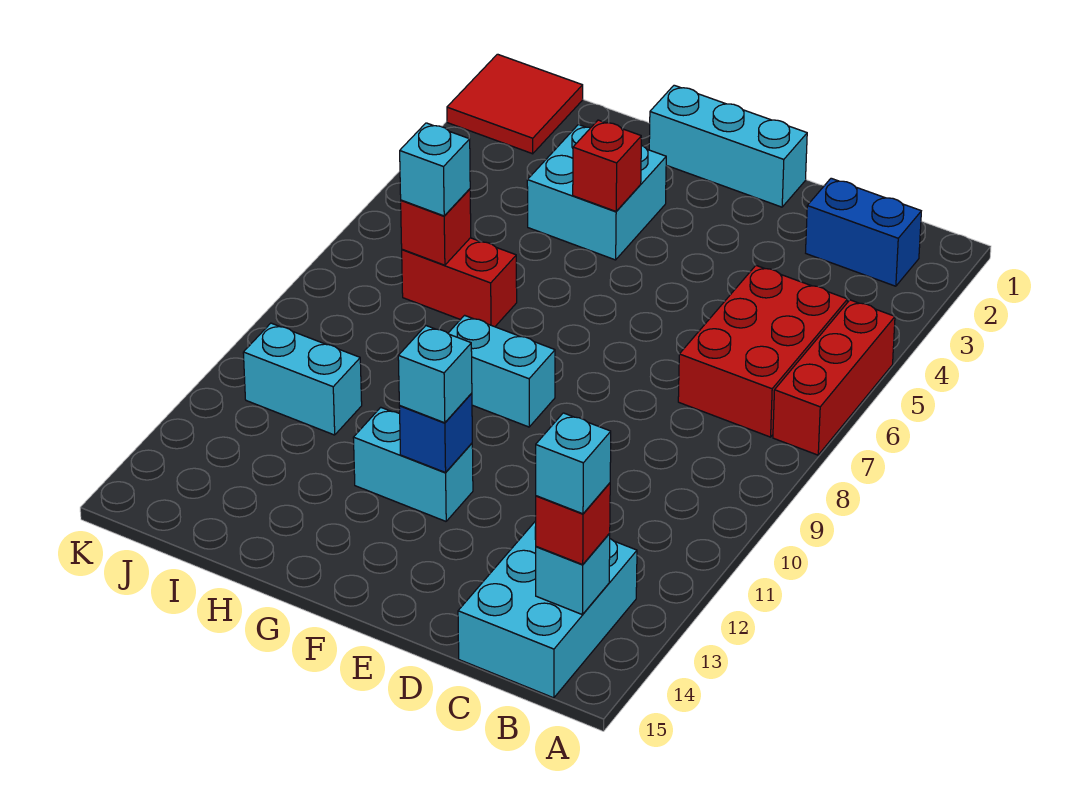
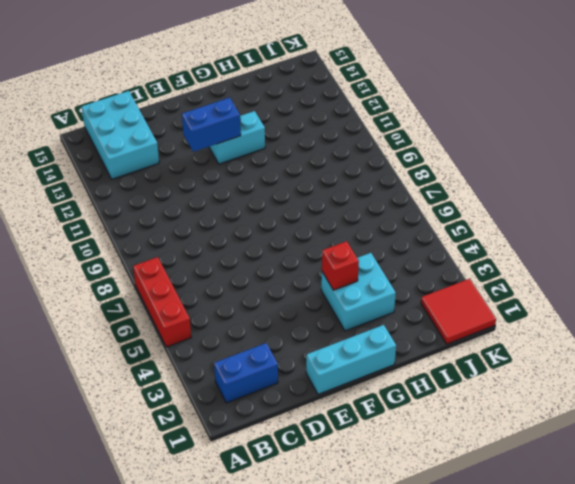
blue brick E12:F12 level 2 -> blue brick F12 level 2
none -> red brick B5:C7 level 1
none -> cyan brick F9:G9 level 1
none -> red brick H7:I7 level 1

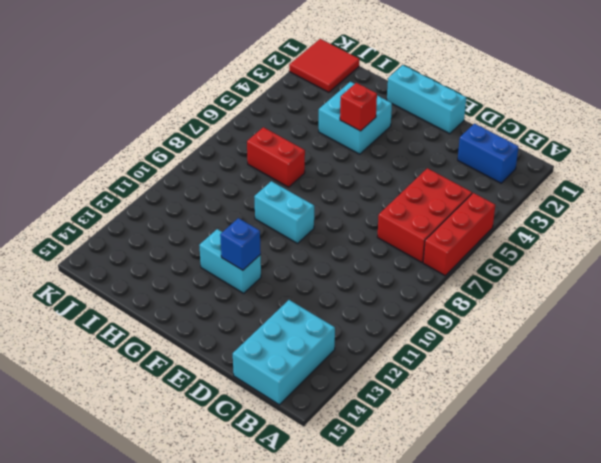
none -> cyan brick I11:J11 level 1
none -> cyan brick B14 level 2
none -> red brick I7 level 2

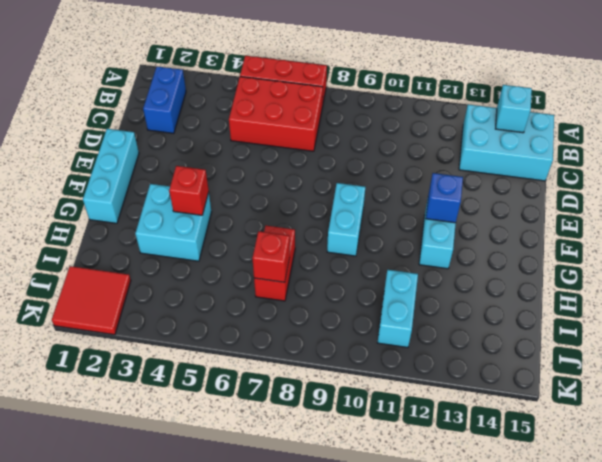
none -> red brick B14 level 3
none -> cyan brick F12 level 3
none -> cyan brick I7 level 3

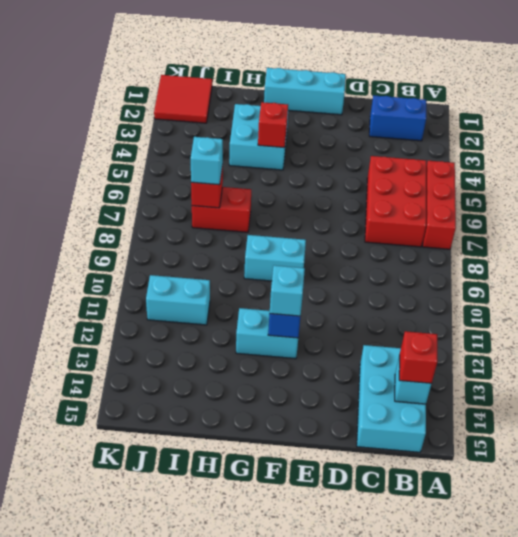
none -> cyan brick B14 level 4

